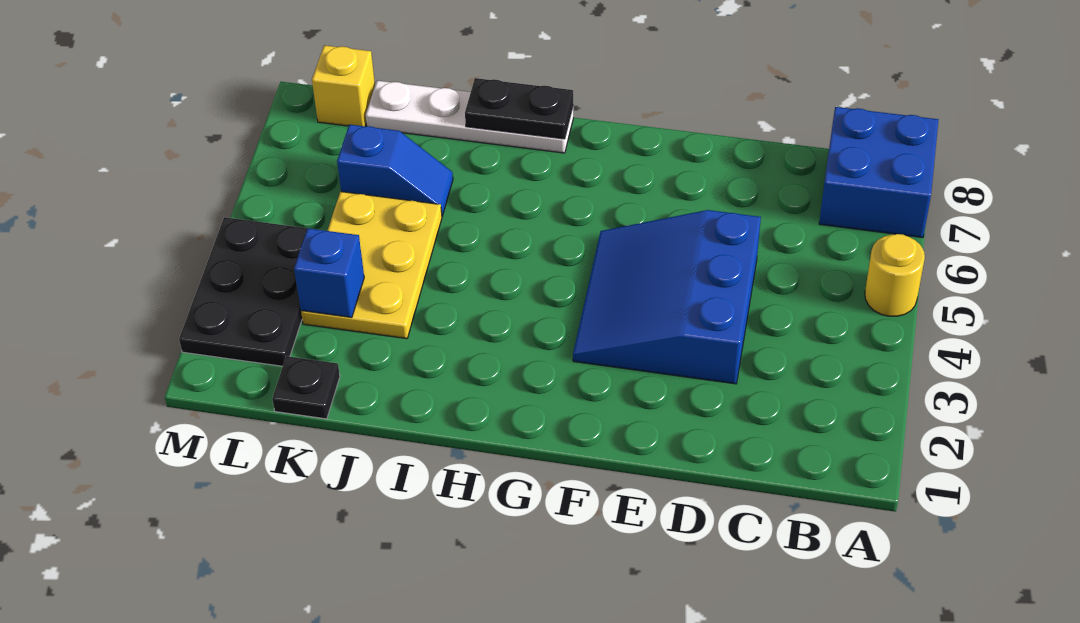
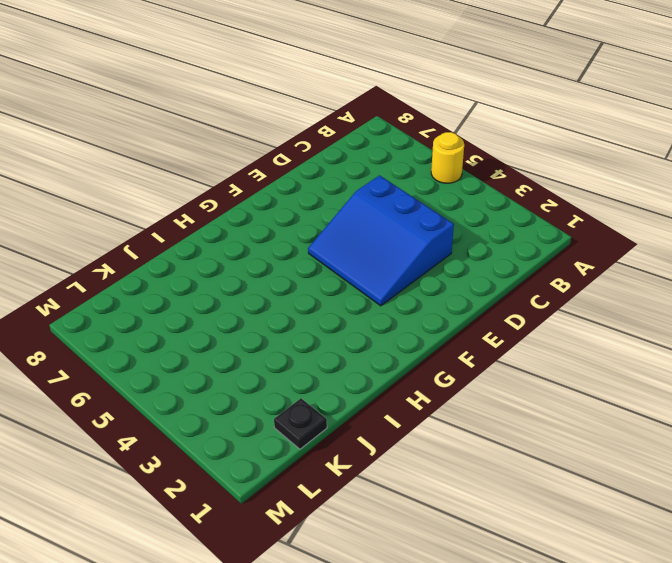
none -> blue brick A7:B8 level 1
none -> white plate H8:K8 level 1

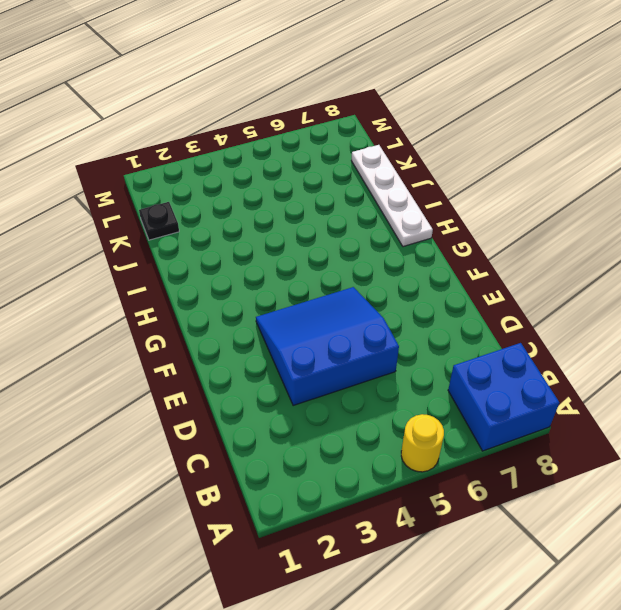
none -> yellow plate J3:K5 level 1
none -> blue slope J6:K6 level 1 top K

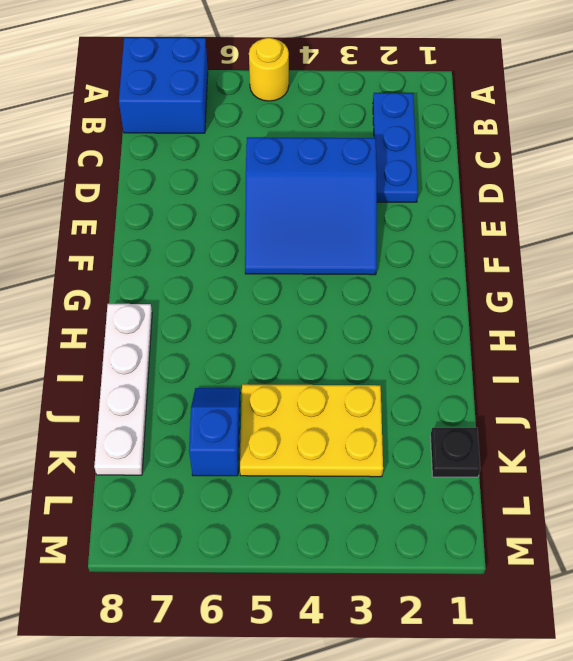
blue plate B2:D2 level 1 -> none
none -> black plate L2:M4 level 1
none -> yellow brick L8 level 1

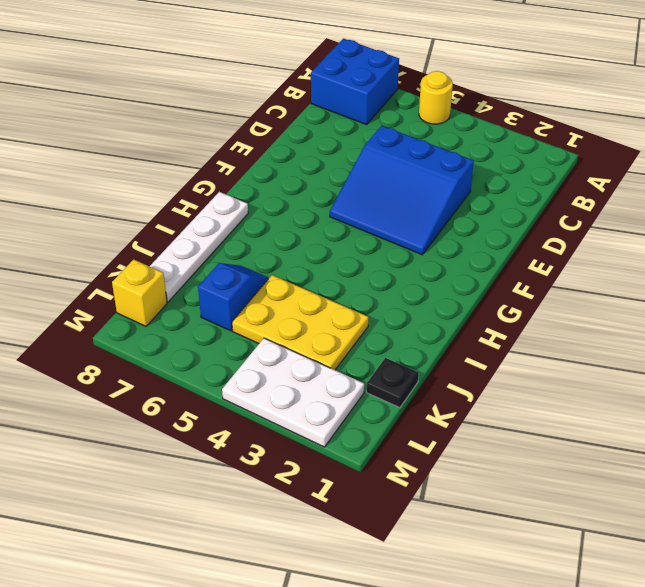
white plate L2:M4 level 1 -> black plate L2:M4 level 1
none -> black plate H8:I8 level 2
none -> blue brick K3 level 2

